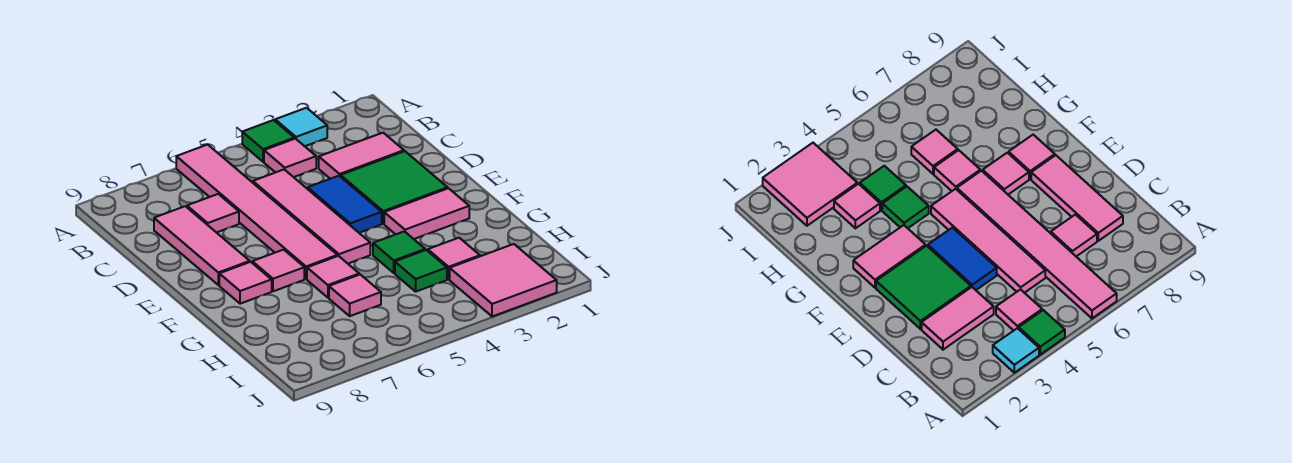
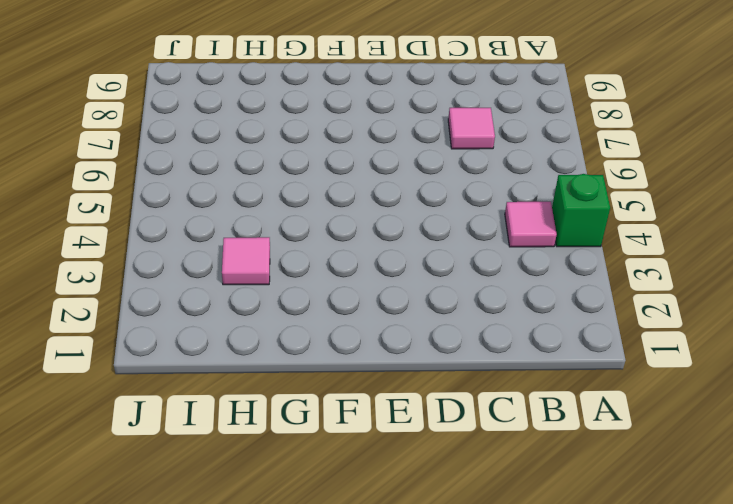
green brick A4 level 1 -> green tile A4 level 1
none -> cyan tile A3 level 1
none -> pink tile A6:F6 level 1
none -> pink tile C2:C3 level 1

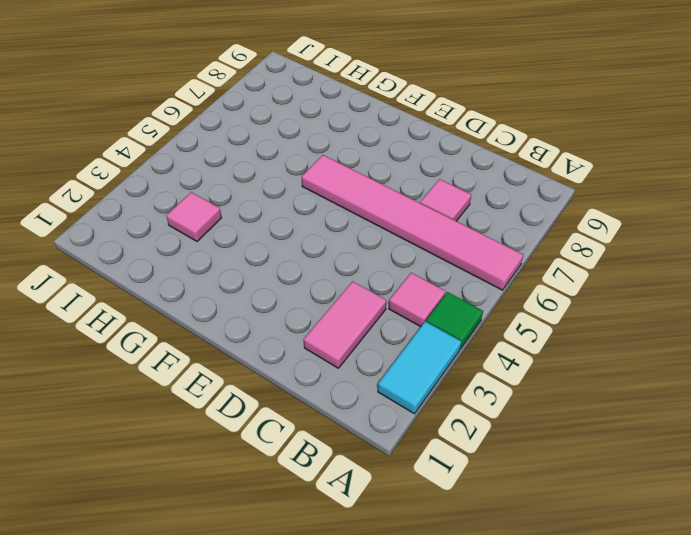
cyan tile A2:A3 level 1 -> cyan tile A3 level 1
none -> pink tile C5:F5 level 1
none -> pink tile C8:E8 level 1
none -> green tile D2:E3 level 1

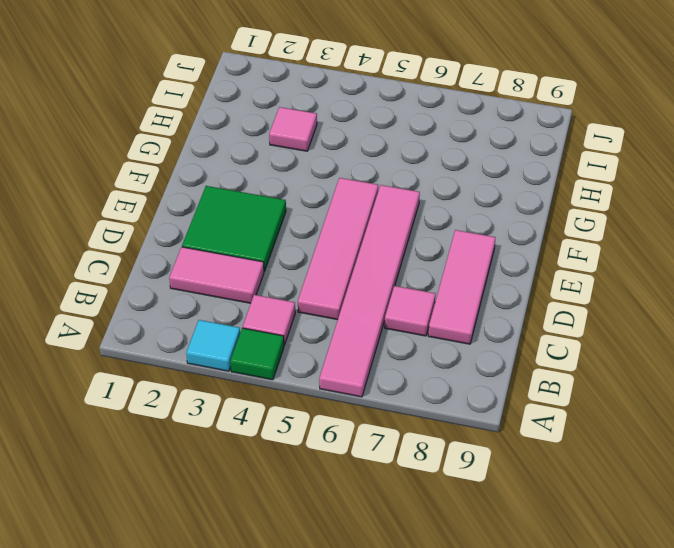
none -> blue tile D4:E4 level 1
none -> pink tile F2:F3 level 1
none -> pink tile F7 level 1

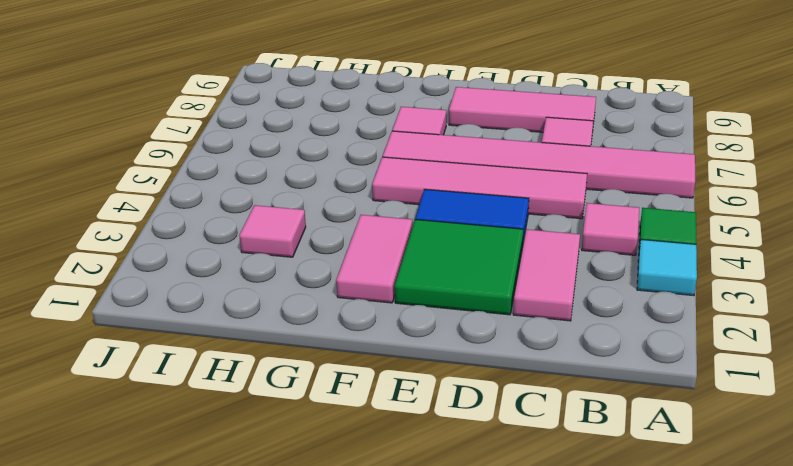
none -> pink tile F8 level 1
none -> green tile G4 level 1
none -> pink tile G6 level 1

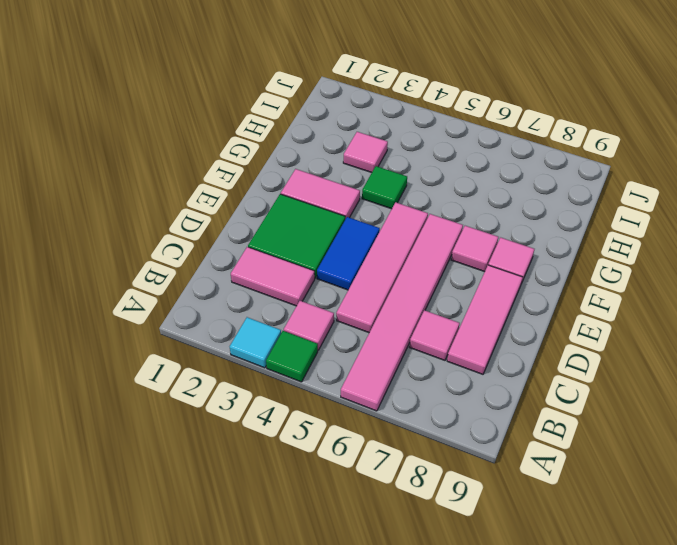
none -> pink tile G6 level 1
none -> green tile H4 level 1
none -> pink tile H6 level 1

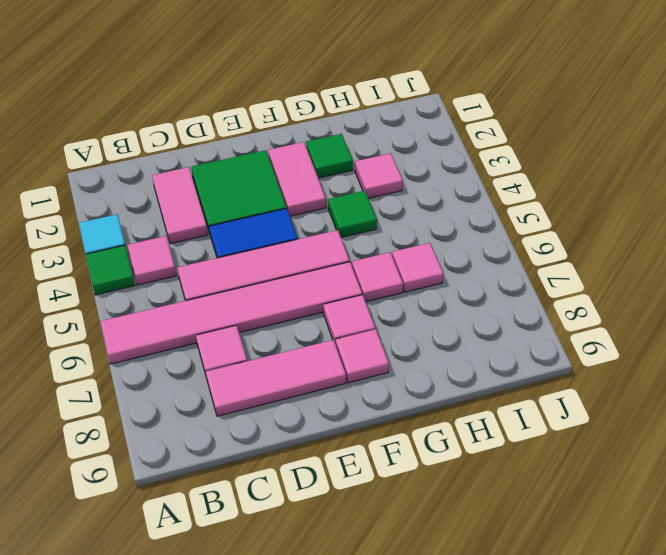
green tile G2 level 1 -> green tile H4 level 1
none -> pink tile I2:J3 level 1

